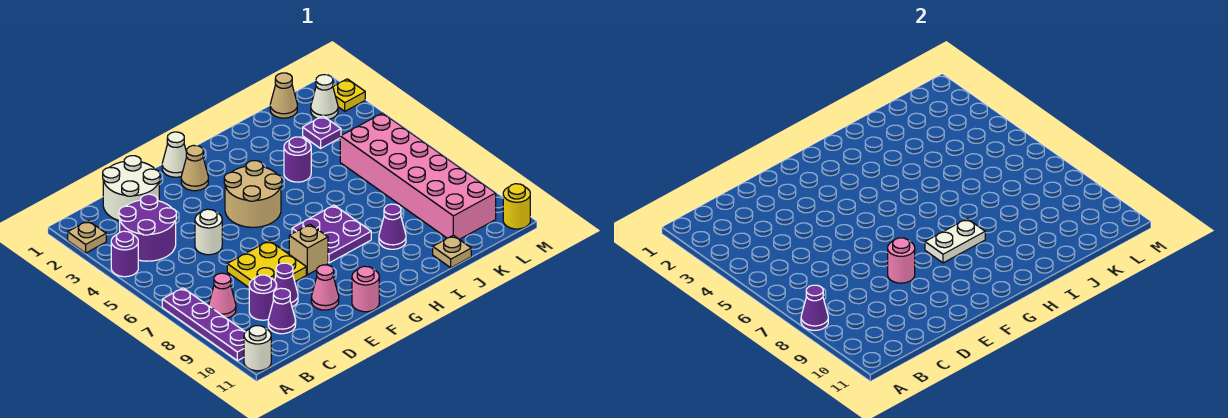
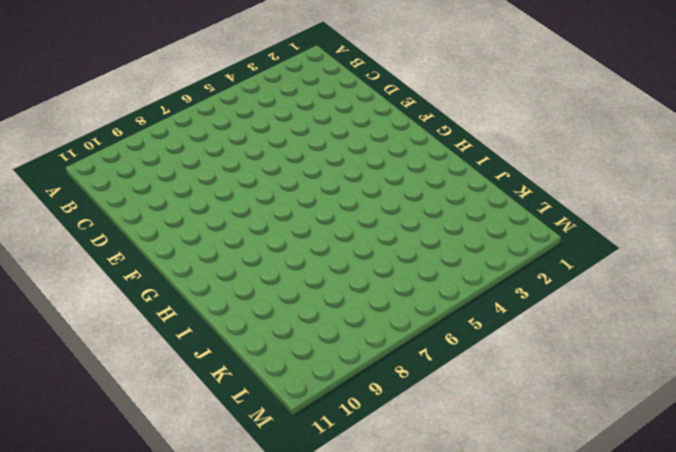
none -> tan plate A2 level 1
none -> purple round brick A4 level 1
none -> purple plate A7:A10 level 1
none -> white round brick A11 level 1

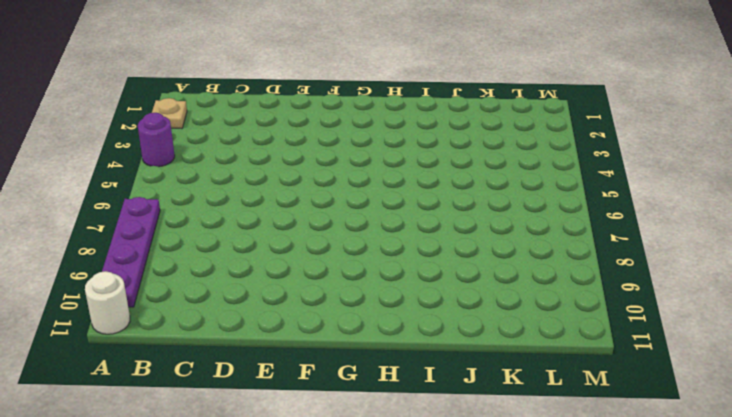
none -> purple round brick B3:C4 level 1
none -> pink cone B8 level 1
none -> white round brick C1:D2 level 1
none -> purple round brick C9 level 1

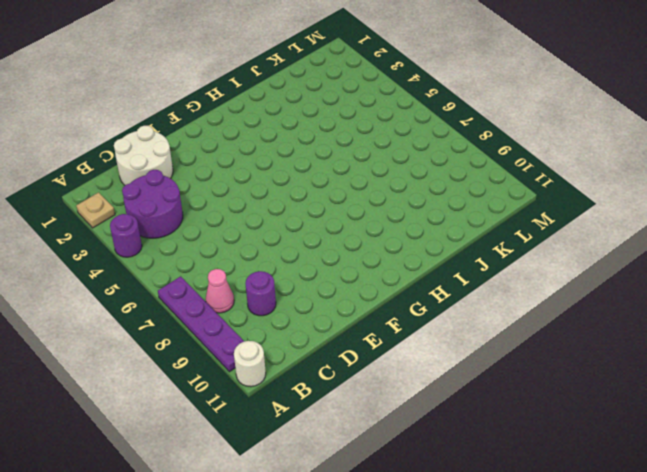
none -> purple cone C10 level 1
none -> white round brick D5 level 1
none -> yellow plate D7:E8 level 1
none -> purple cone D9 level 1

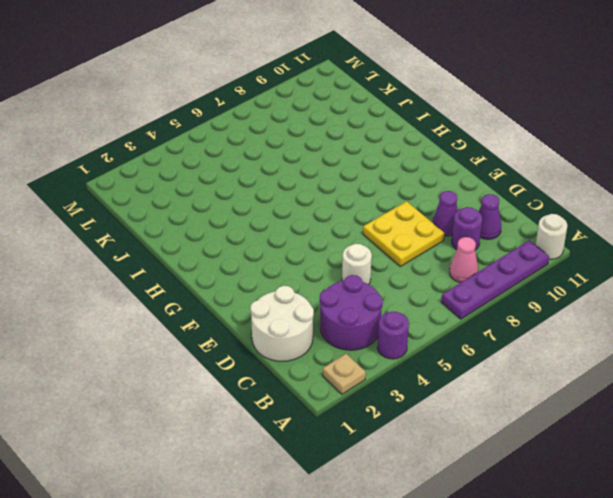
none -> pink cone E10 level 1
none -> white cone F1 level 1
none -> tan cone F2 level 1
none -> tan round brick F4:G5 level 1

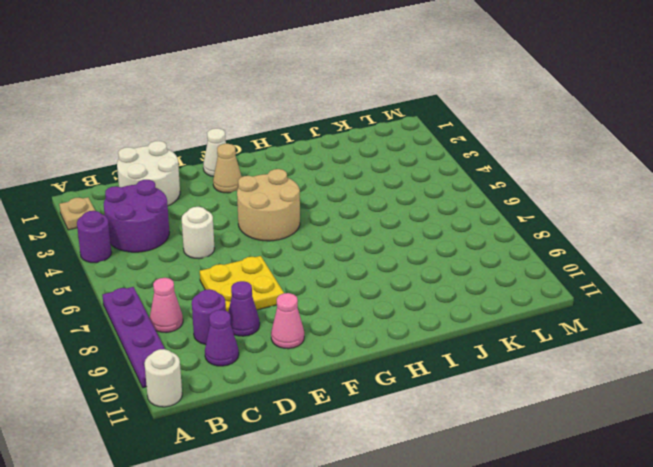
none -> tan brick F8 level 1
none -> pink round brick F11 level 1
none -> purple plate G7:H8 level 1
none -> purple round brick I4 level 1

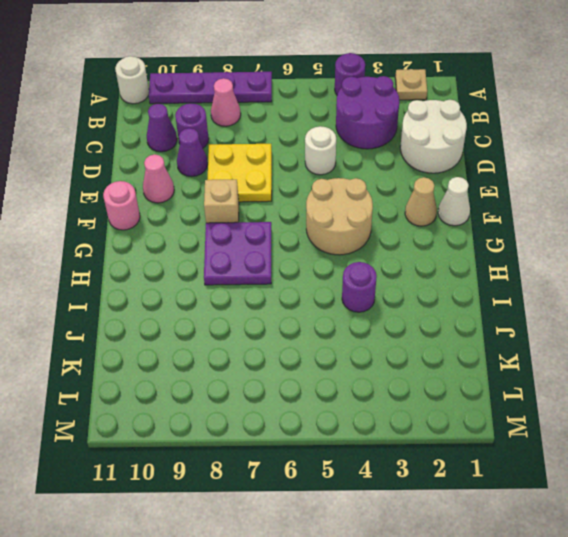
none -> purple cone I9 level 1
none -> tan plate J11 level 1
none -> tan cone K1 level 1
none -> purple plate K3 level 1

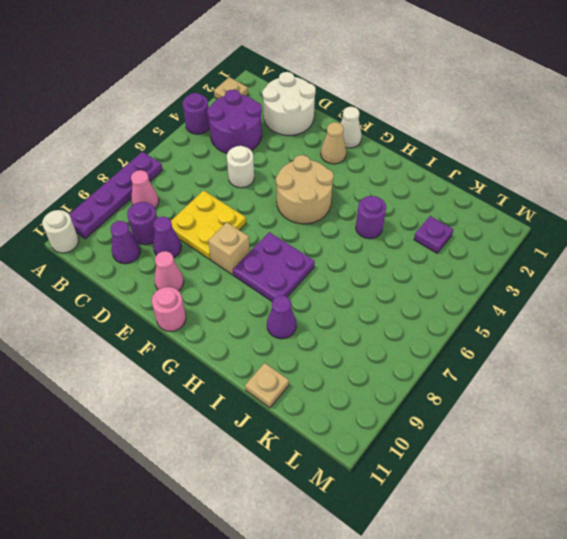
none -> tan cone K1 level 1
none -> pink brick K5:L10 level 1
none -> white cone L2 level 1
none -> yellow plate M2 level 1

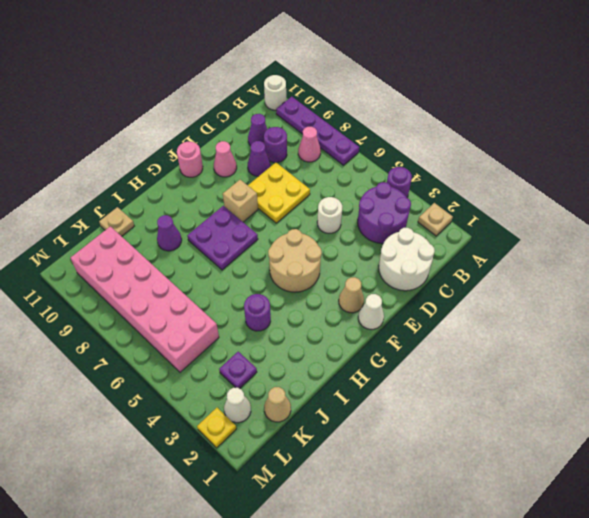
none -> yellow round brick M11 level 1
none -> purple cone A8 level 2
none -> pink round brick E8 level 2
none -> white plate G8:H8 level 2

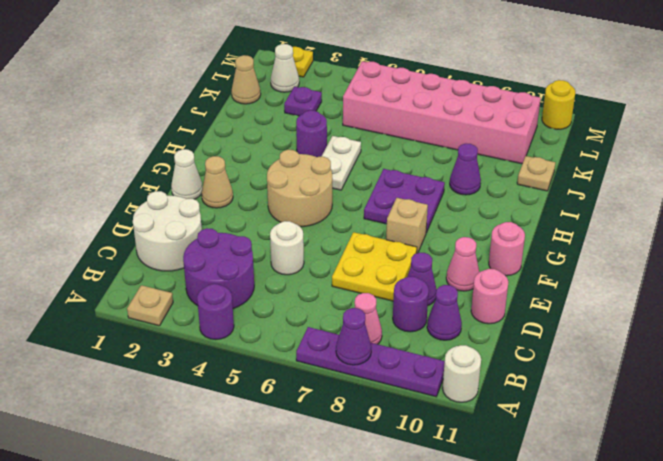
pink round brick D11 level 1 -> pink round brick E8 level 2
white plate H5:I5 level 1 -> white plate G8:H8 level 2

